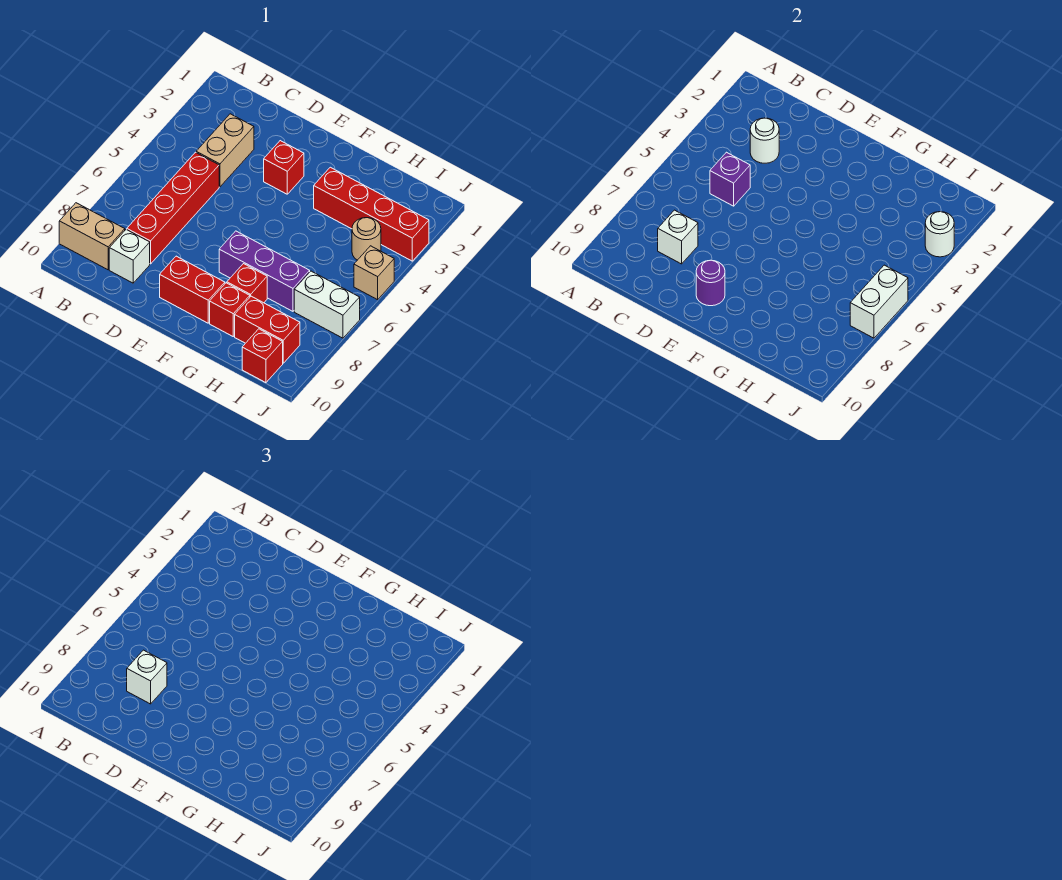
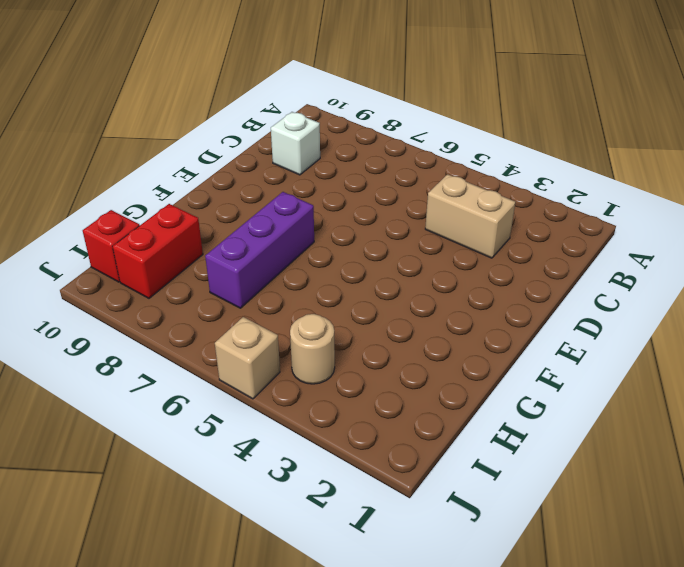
none -> tan brick A9:B9 level 1
none -> red brick C5:C8 level 1
none -> red brick E3 level 1

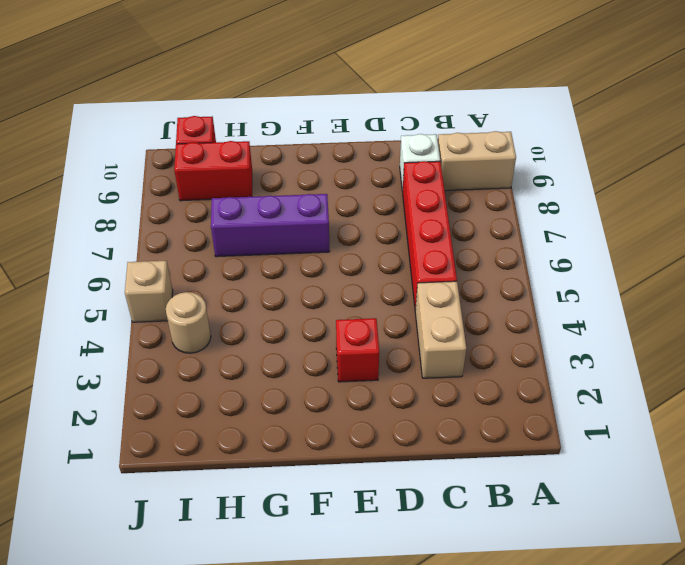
none -> red brick E9:F9 level 1
none -> red brick G3:J3 level 1
none -> red brick G8 level 1

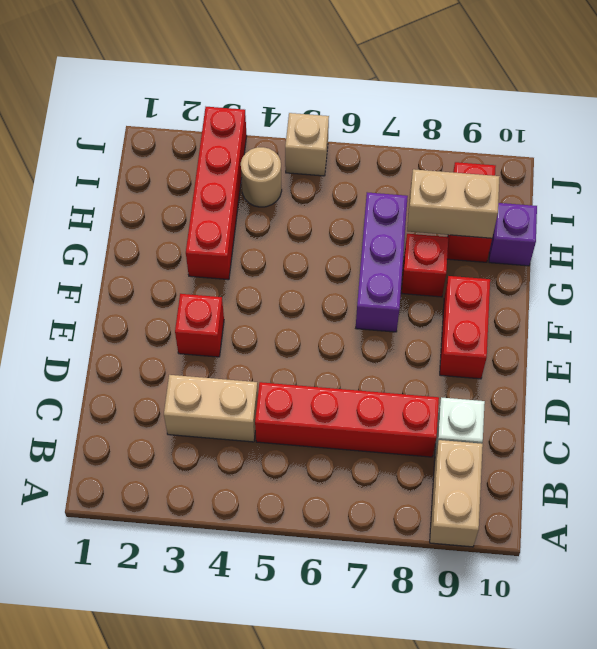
tan brick H8:H9 level 2 -> none
purple brick H10 level 1 -> purple brick C5 level 2
none -> red brick G9 level 1
none -> white brick I7:J7 level 1
none -> red brick I10 level 1

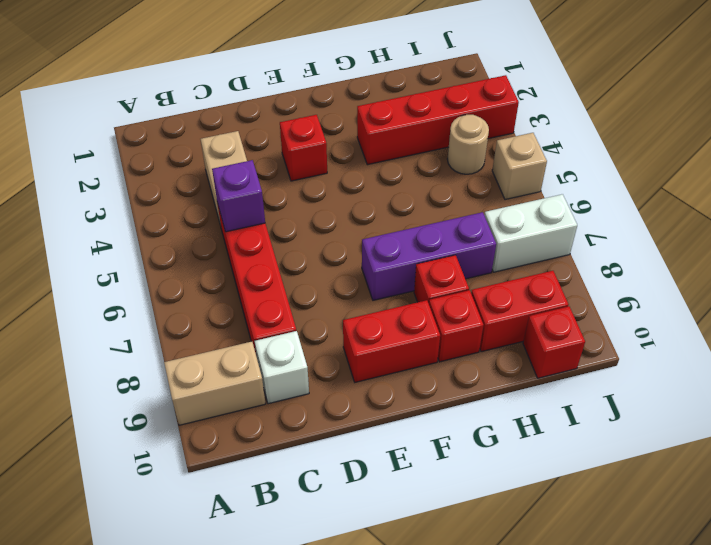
none -> white round brick C3 level 2
none -> white brick C8 level 2
none -> purple round brick E9 level 2

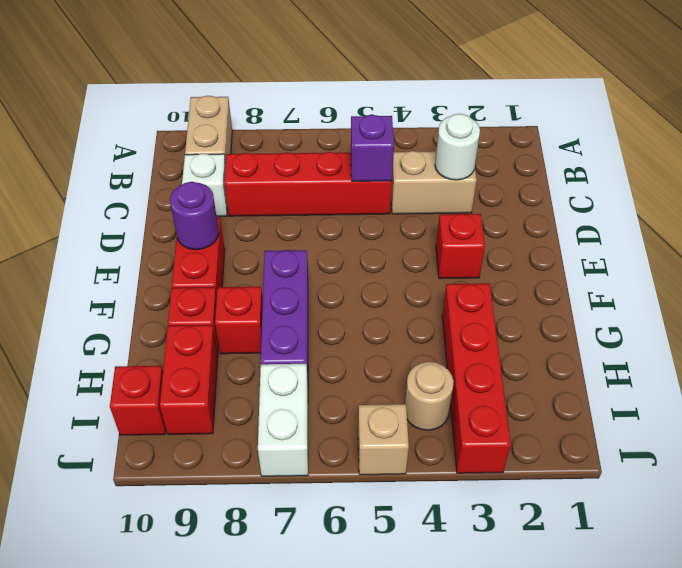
none -> white brick C8 level 2
none -> white round brick J3 level 2
none -> white brick J6:J7 level 2

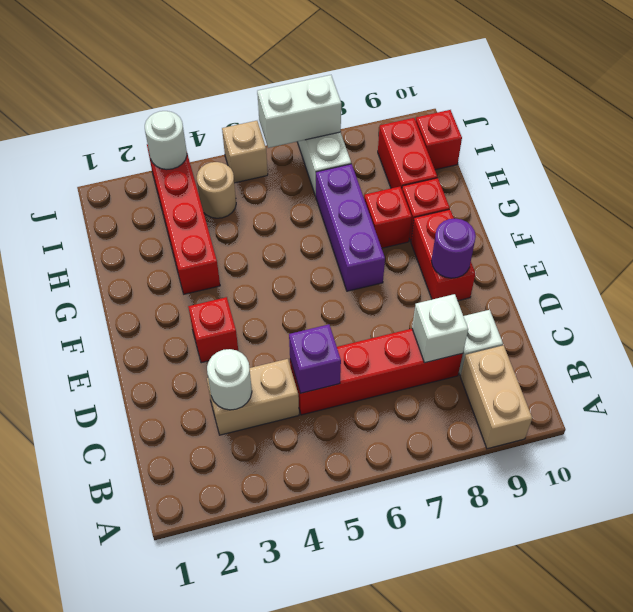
none -> white brick C8 level 3

